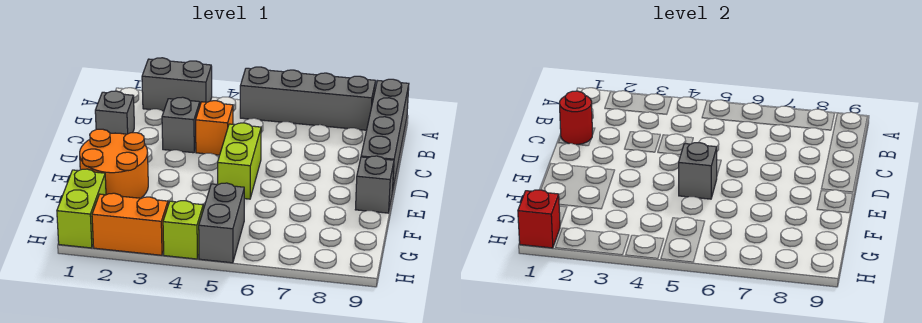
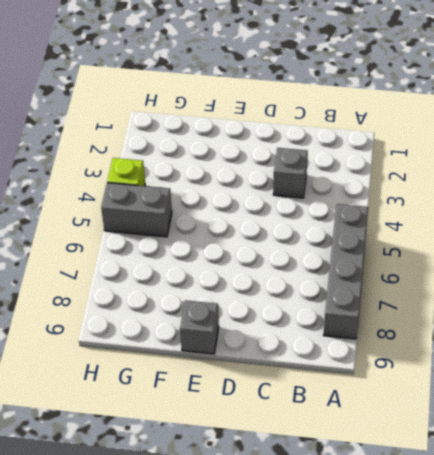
none -> grey brick A2:A3 level 1
none -> grey brick A9:D9 level 1
none -> grey brick C1 level 1

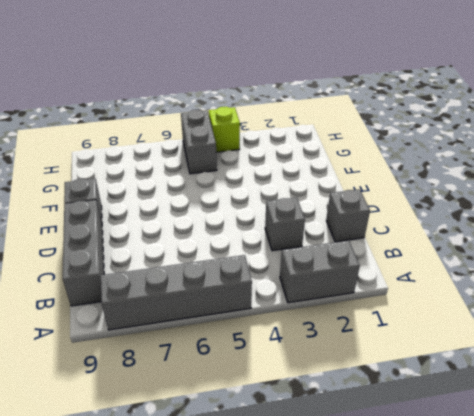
grey brick B9:D9 level 1 -> grey brick A9:D9 level 1
none -> orange brick C4 level 1
none -> lime brick D5:E5 level 1
none -> orange round brick E1:F2 level 1

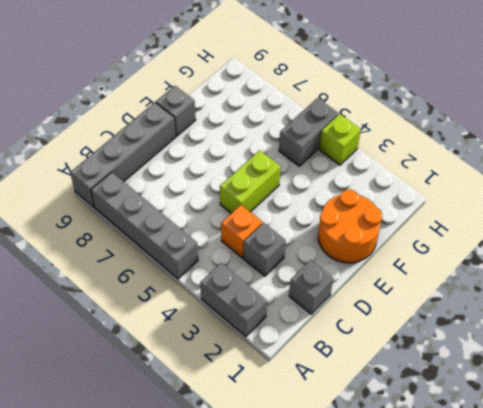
none -> lime brick G1:H1 level 1
none -> orange brick H2:H3 level 1
none -> red round brick C1 level 2

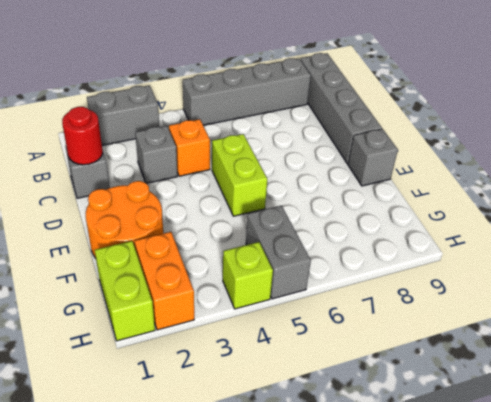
orange brick G2:H2 level 1 -> orange brick H2:H3 level 1
none -> grey brick E5 level 2
none -> red brick H1 level 2

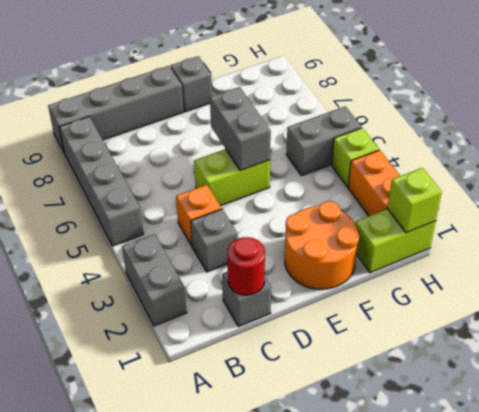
grey brick E5:E6 level 2 -> grey brick E5 level 2
lime brick H1 level 2 -> red brick H1 level 2

